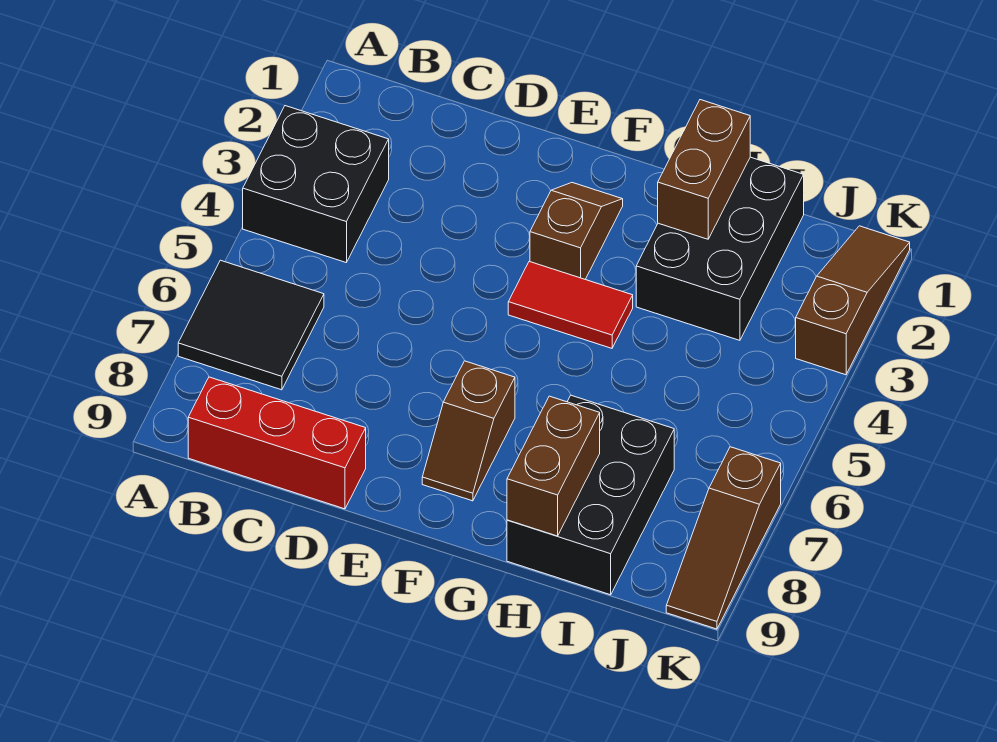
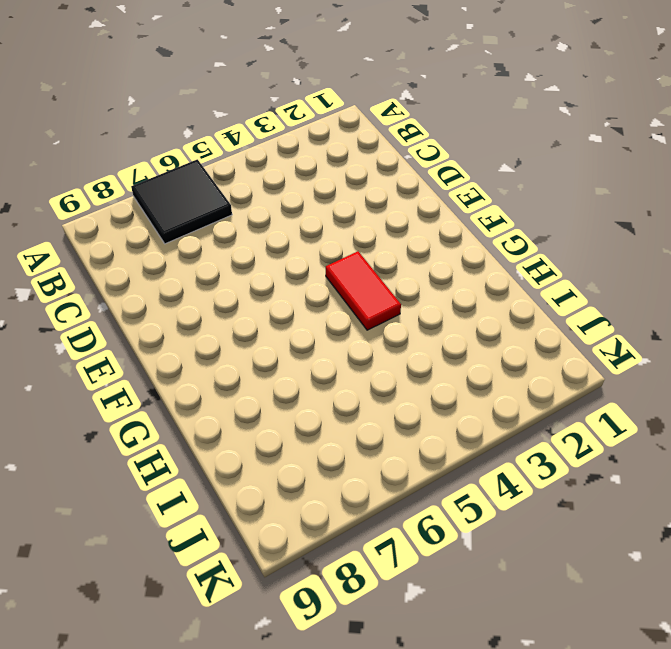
none -> black brick A3:B4 level 1
none -> red brick B9:D9 level 1
none -> brown slope F2:F3 level 1 top 3

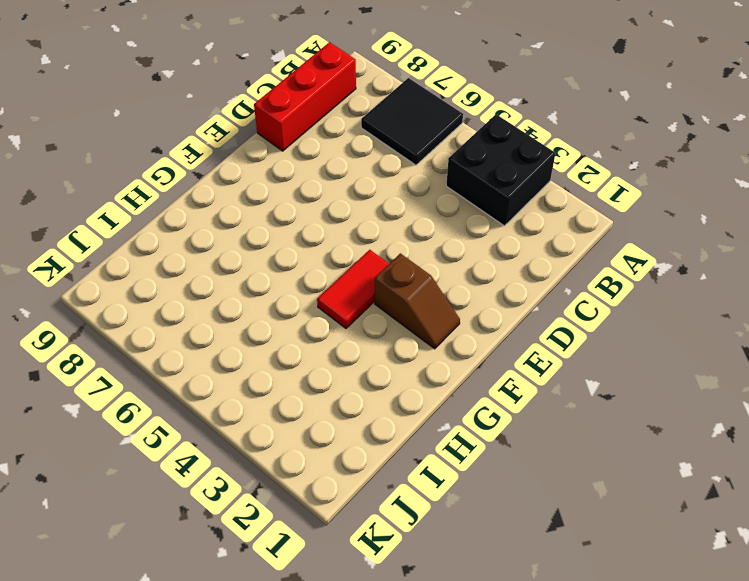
none -> brown slope F7:F8 level 1 top 7
none -> black brick H1:I3 level 1
none -> black brick H7:I9 level 1

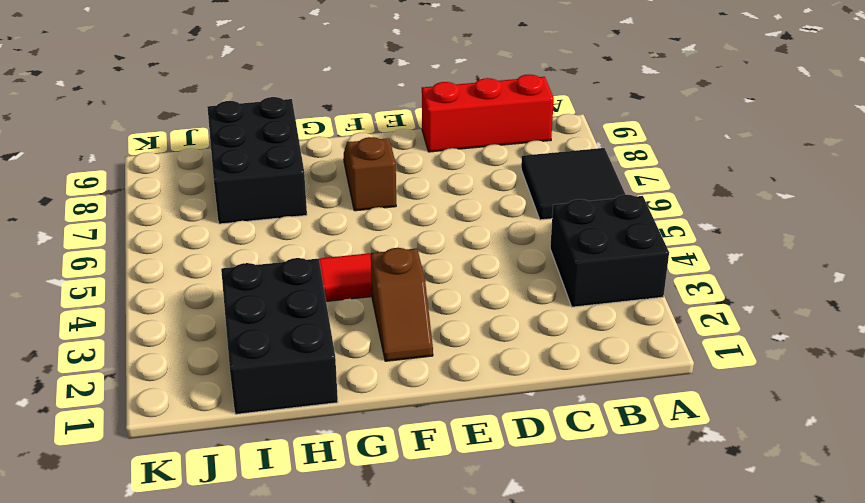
none -> brown slope K1:K3 level 1 top 3
none -> brown slope K7:K9 level 1 top 7
none -> brown brick H1:H2 level 2

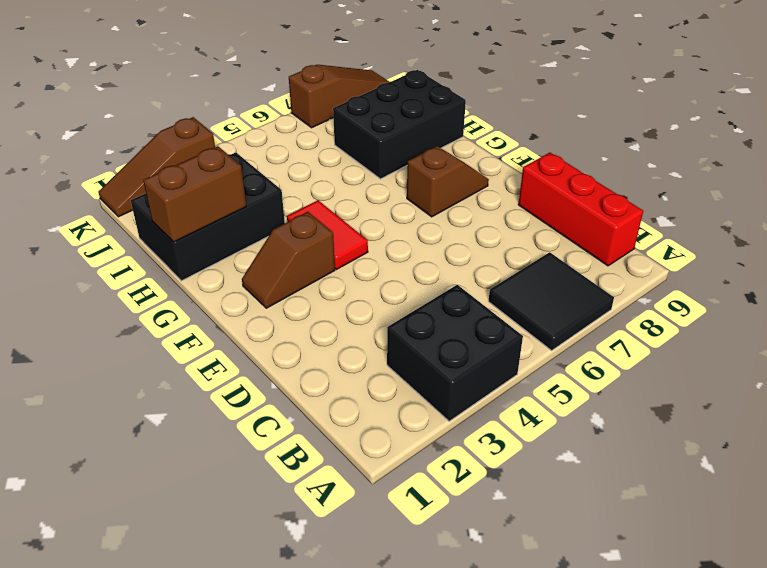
none -> brown brick H8:H9 level 2

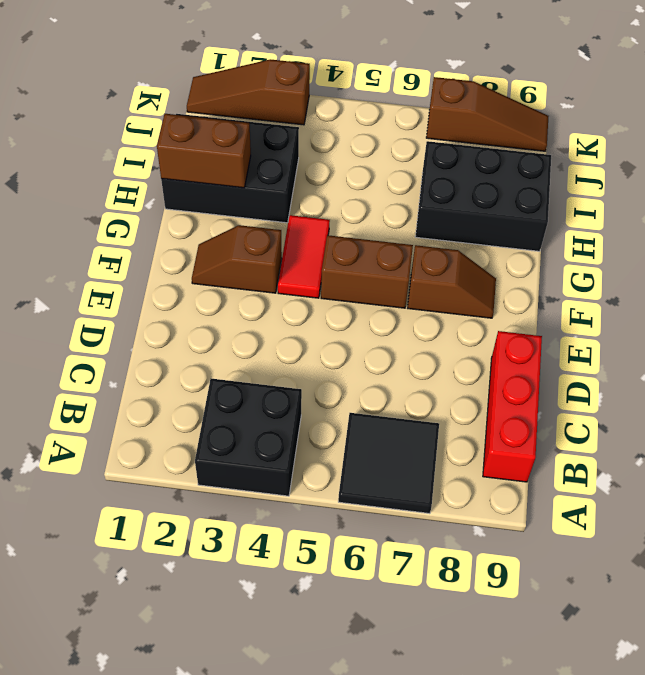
brown brick F5:F6 level 1 -> brown brick H8:H9 level 2

